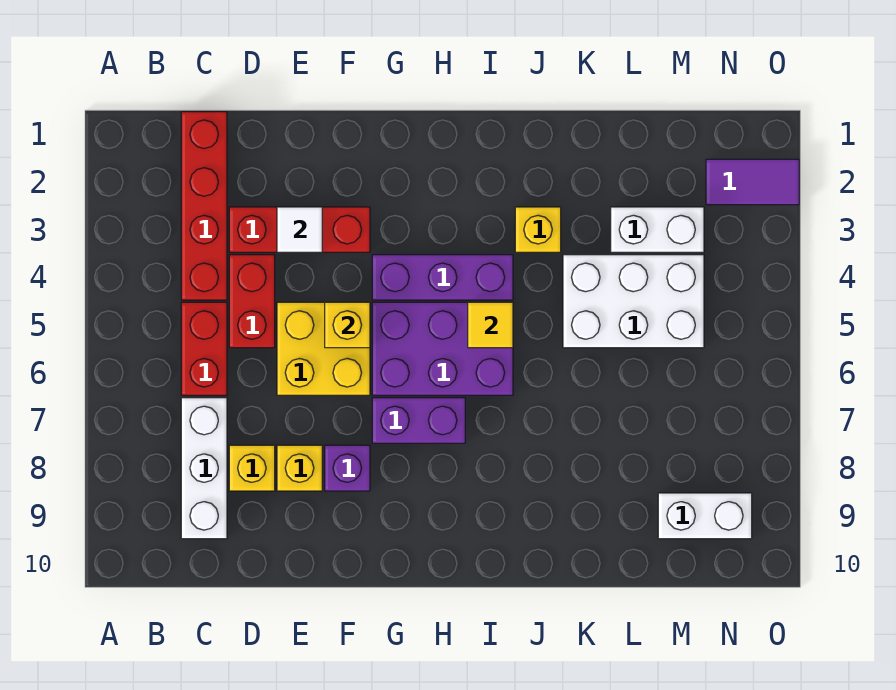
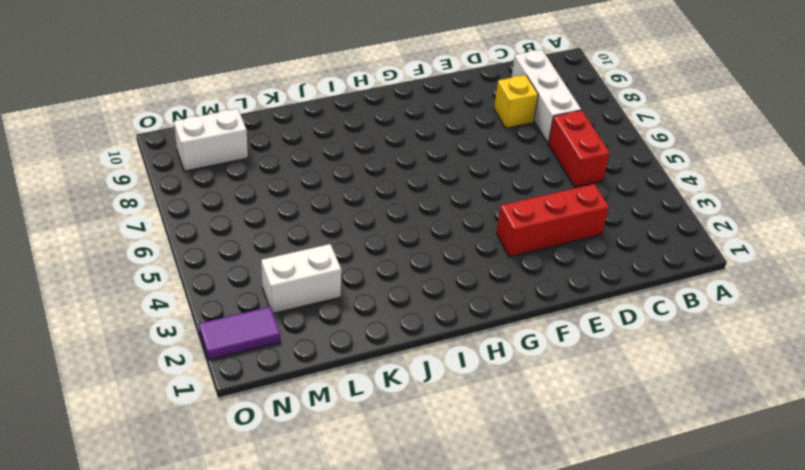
none -> red brick C1:C4 level 1
none -> red brick D4:D5 level 1
none -> yellow brick E5:F6 level 1

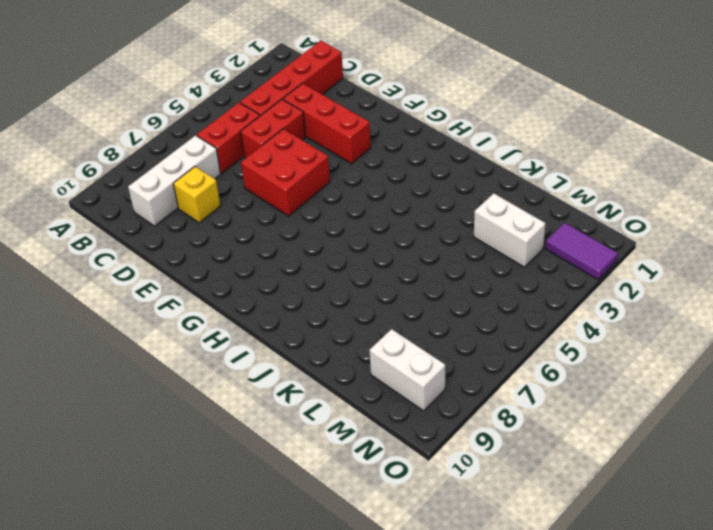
red brick E5:F6 level 1 -> yellow brick E5:F6 level 1
none -> yellow brick E8 level 1
none -> purple brick F8 level 1
none -> purple brick G4:I4 level 1

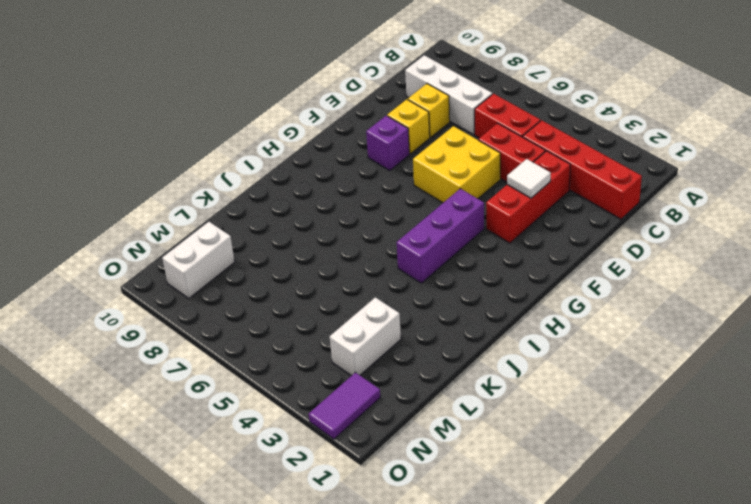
none -> purple brick G5:I6 level 1
none -> purple brick G7:H7 level 1
none -> yellow brick J3 level 1

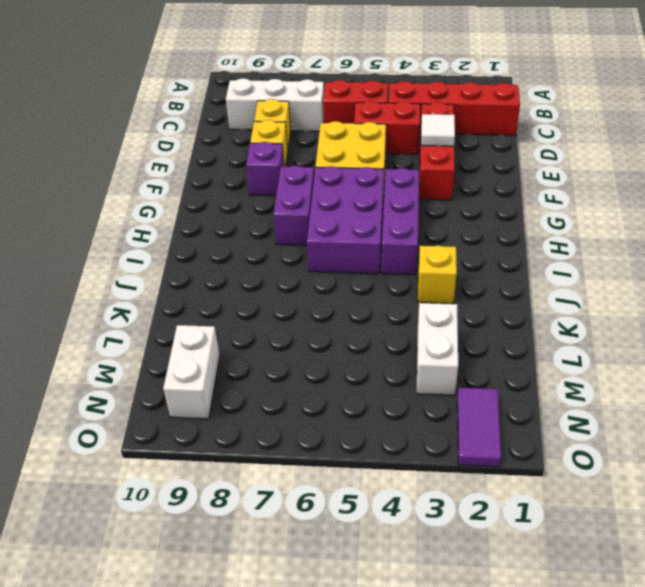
none -> white brick K4:M5 level 1
none -> yellow brick F5 level 2
none -> yellow tile I5 level 2

